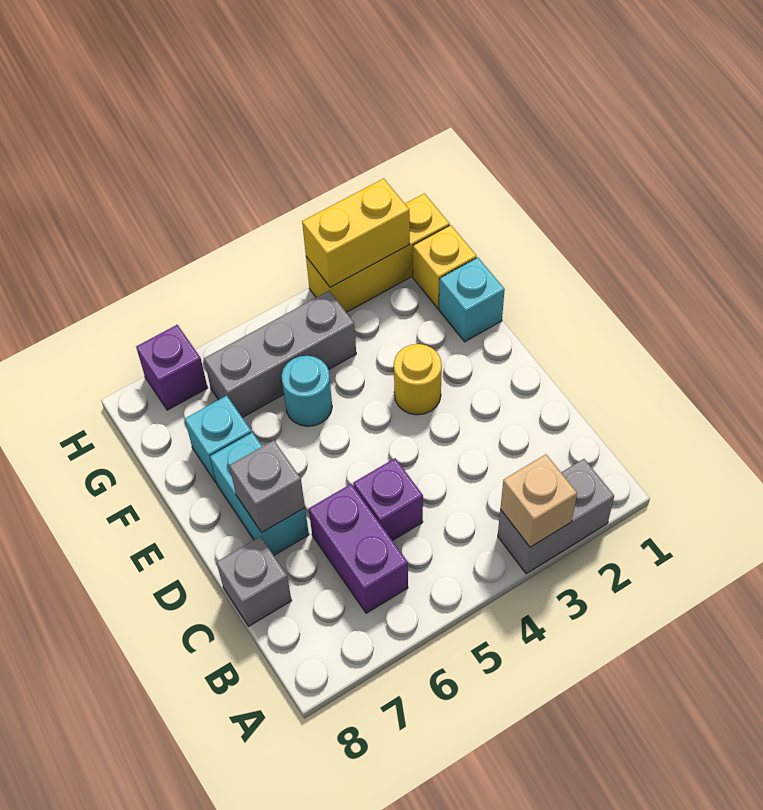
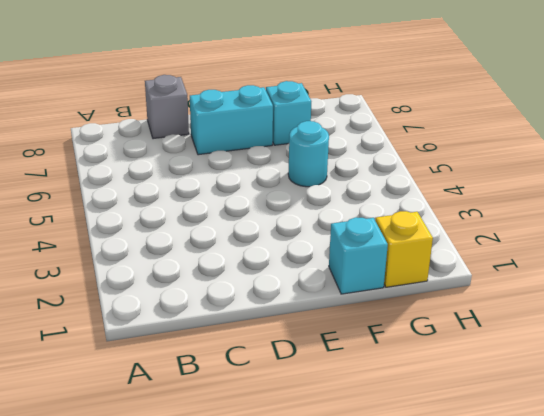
none -> grey brick A2:A3 level 1
none -> purple brick B6:C6 level 1
none -> purple brick C5 level 1

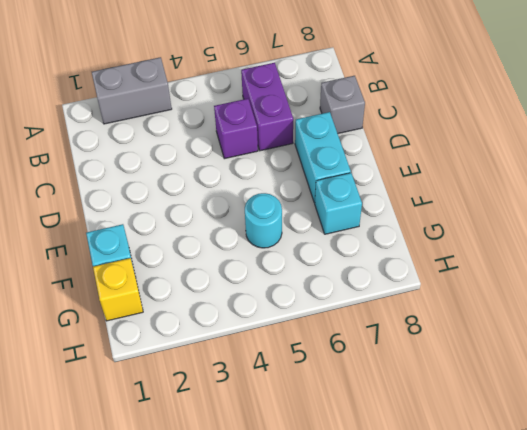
none -> yellow round brick E3 level 1
none -> grey brick G4:G6 level 1
none -> yellow brick H1:H3 level 1

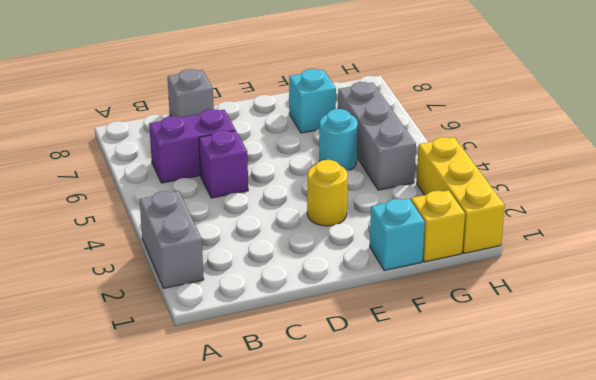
none -> cyan brick D7:E7 level 1
none -> purple brick H7 level 1
none -> tan brick A3 level 2

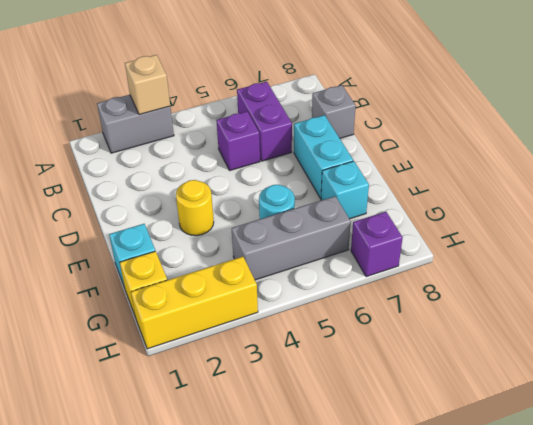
none -> grey brick D7 level 2
none -> yellow brick H2:H3 level 2

